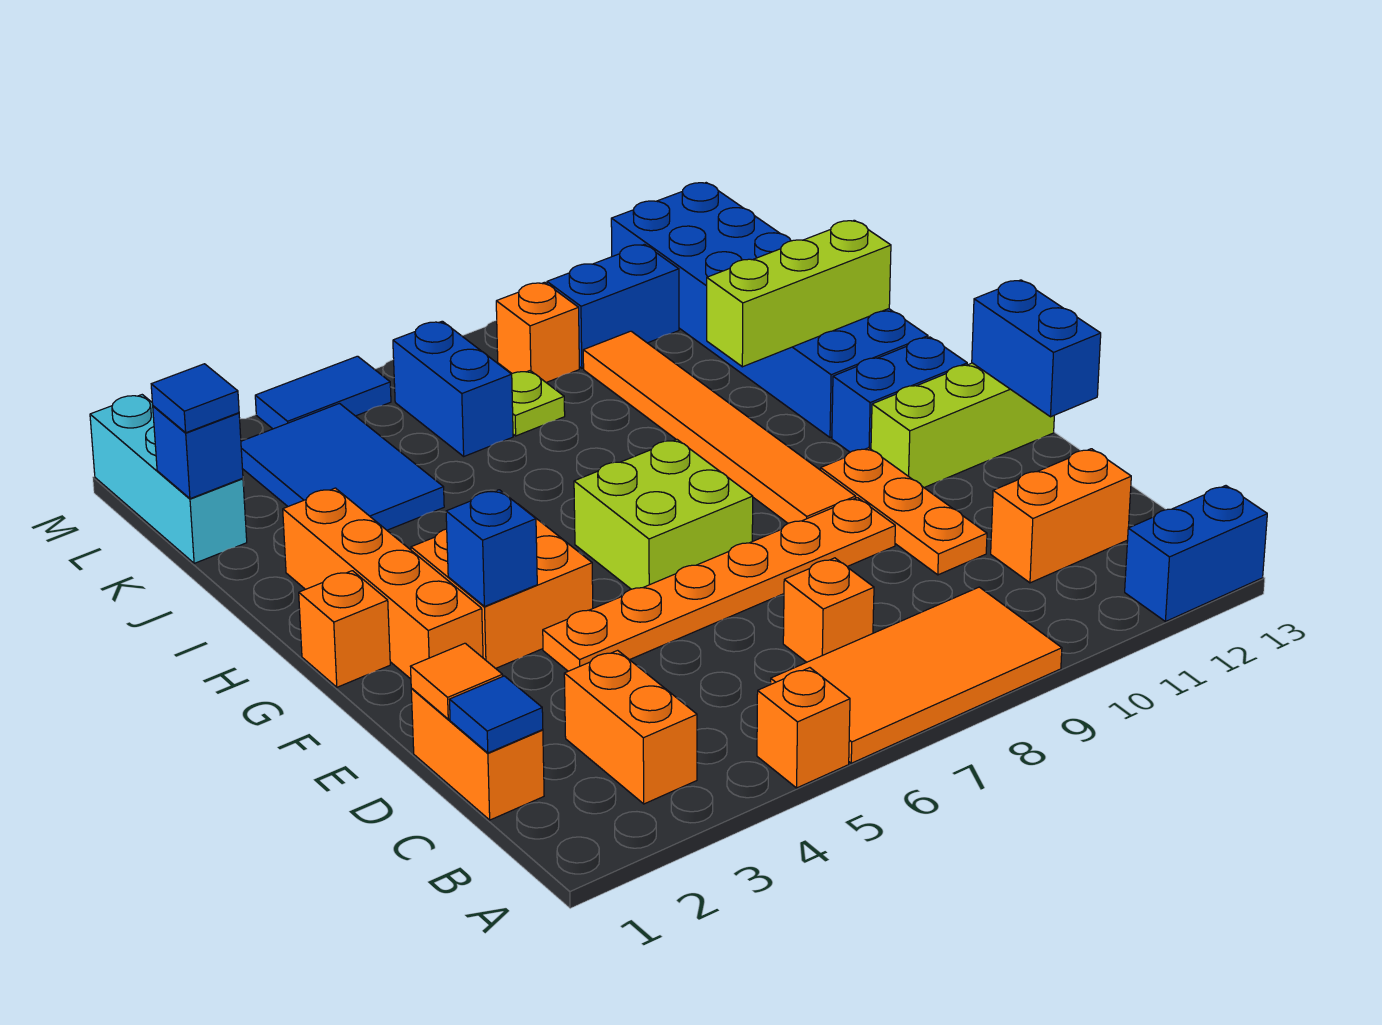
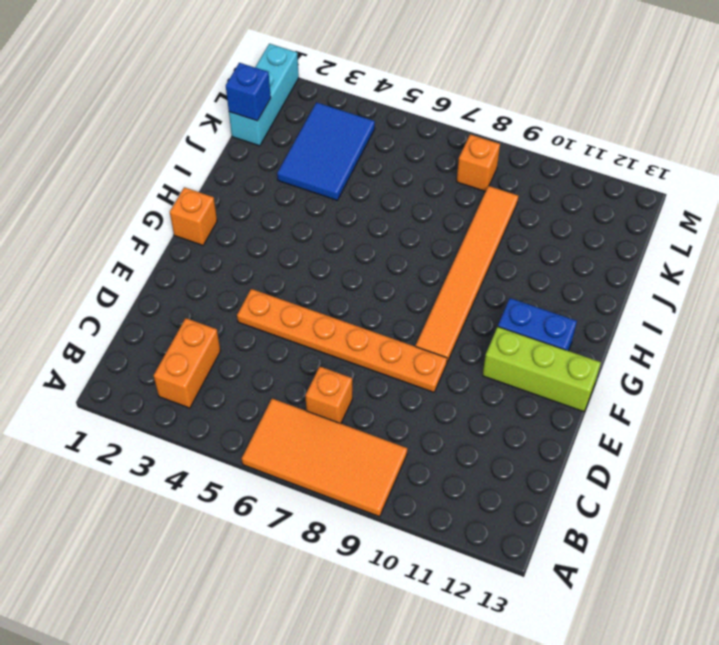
none -> orange brick A5 level 1
none -> blue brick A12:A13 level 1
none -> orange brick C1:D1 level 1
none -> orange brick C11:C12 level 1

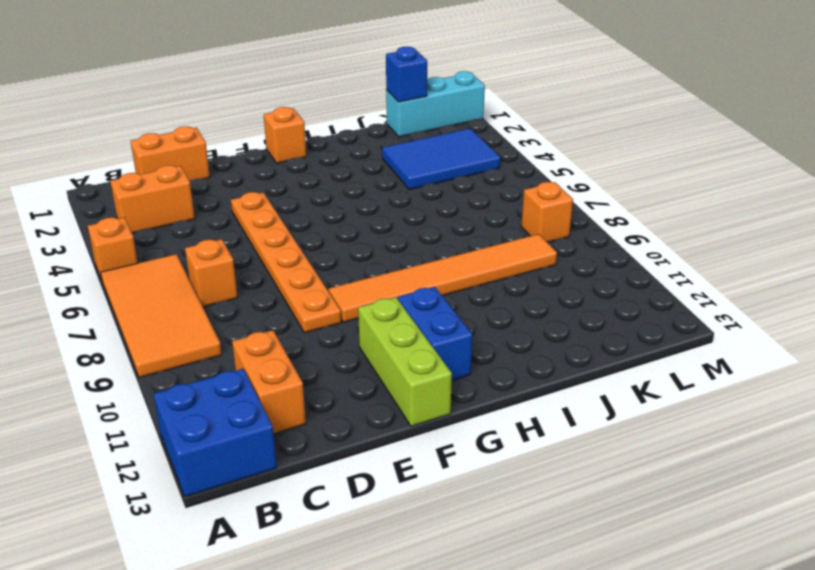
blue brick A12:B13 level 1 -> blue brick A12:A13 level 1
none -> orange plate D10:F10 level 1
none -> orange brick F2:I2 level 1
none -> orange brick F3:G4 level 1
none -> lime brick F6:G7 level 1

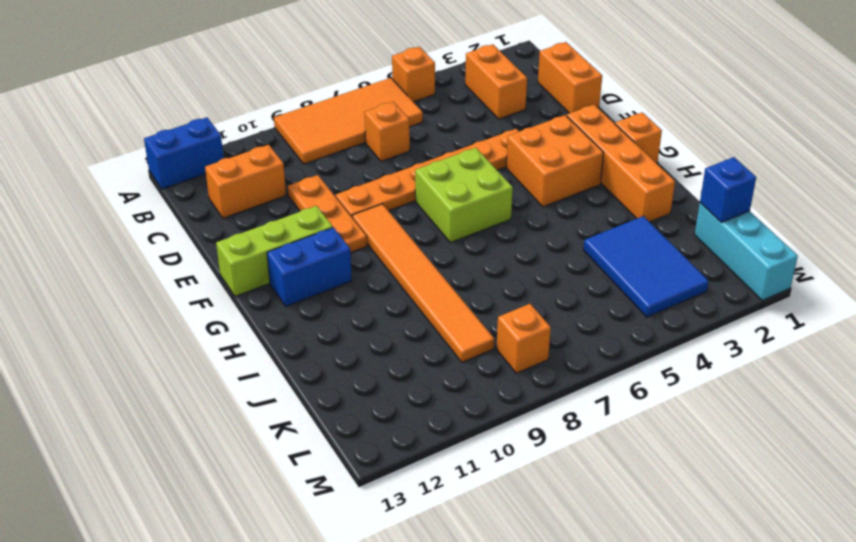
none -> blue brick H11:M12 level 1
none -> blue brick K6:L6 level 1
none -> lime plate K7 level 1
none -> blue brick L9:L10 level 1

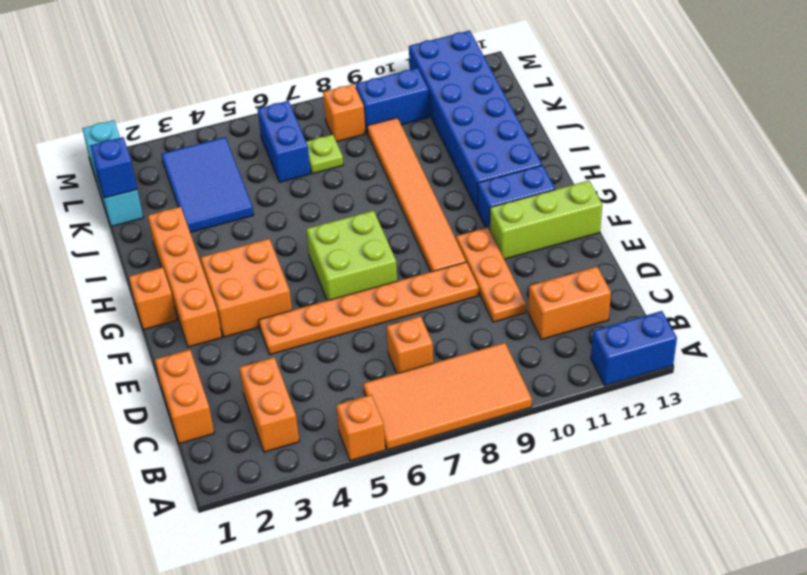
none -> blue tile M4:M5 level 1
none -> blue tile C1 level 2
none -> orange tile D1 level 2
none -> blue brick E13:F13 level 2

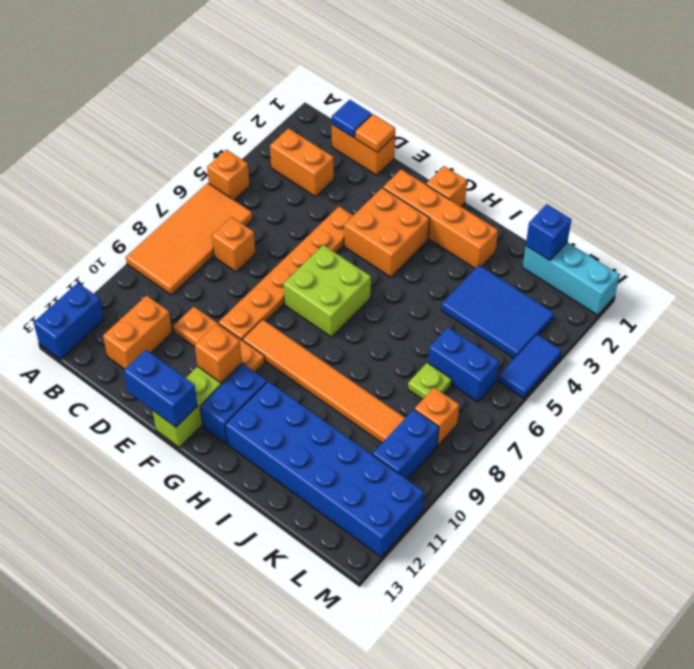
orange brick F11 level 2 -> none
none -> blue brick F3 level 2
none -> lime brick I10:I12 level 2
none -> blue tile K1 level 3

